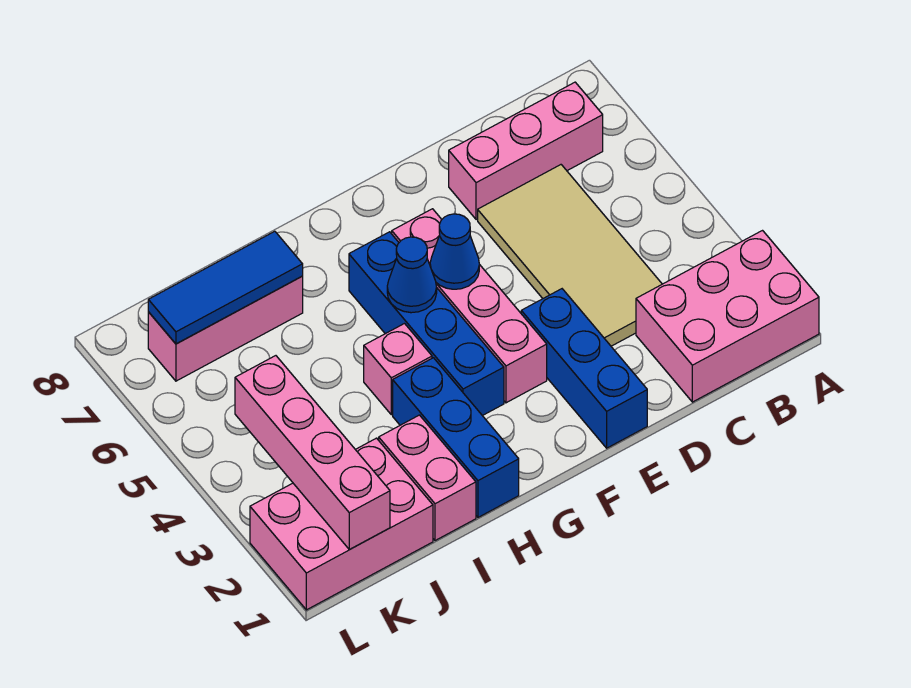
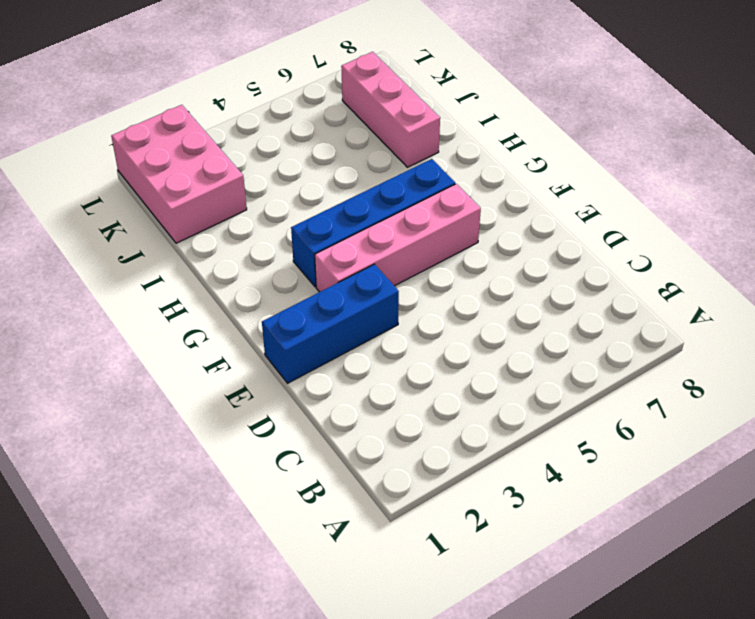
none -> pink brick A1:C2 level 1
none -> pink brick B7:D7 level 1
none -> tan tile C3:D6 level 1

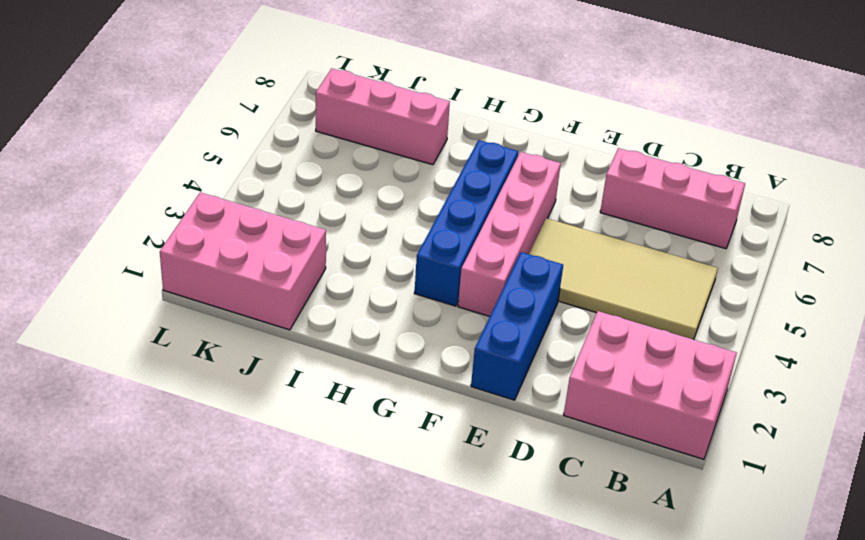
tan tile B4:E5 level 1 -> tan tile C3:D6 level 1
none -> blue brick H1:H3 level 1
none -> pink brick H4 level 1
none -> pink brick I1:I2 level 1

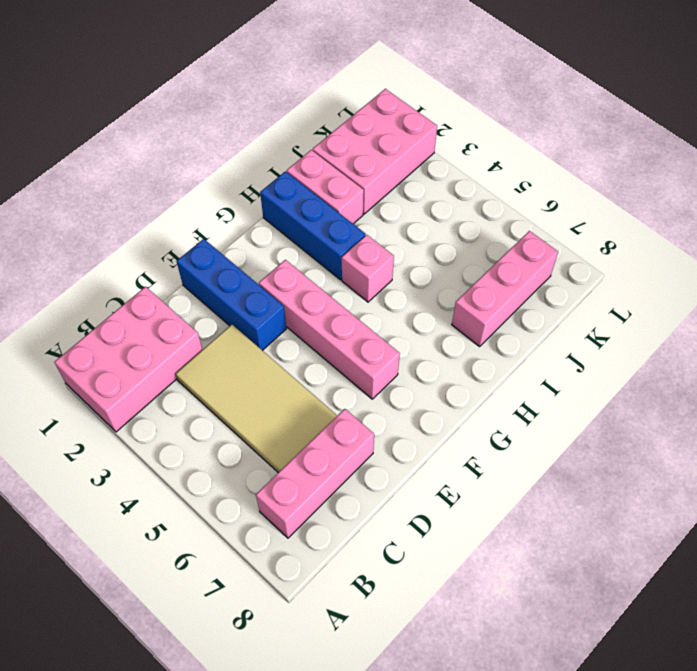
none -> blue brick G3:G6 level 1
none -> blue cone F5 level 2
none -> blue cone G5 level 2

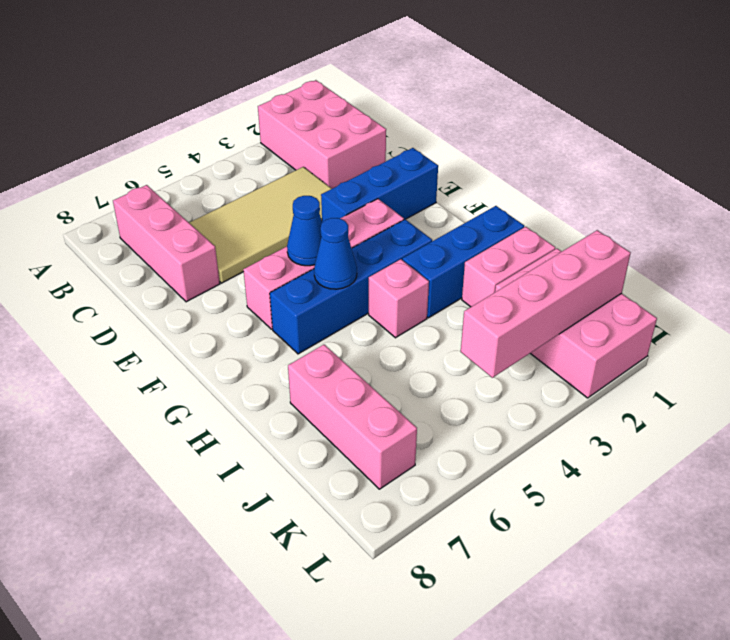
none -> blue tile I7:K7 level 2

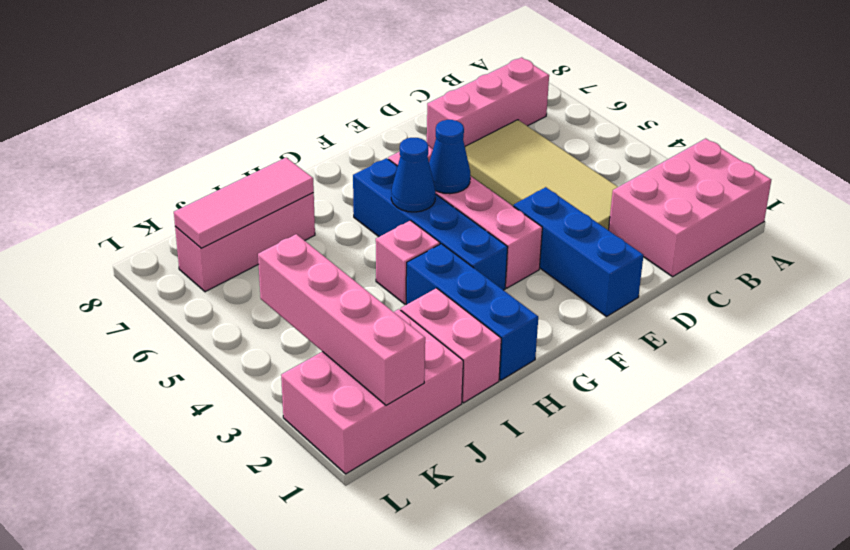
pink tile I7:K7 level 2 -> blue tile I7:K7 level 2

